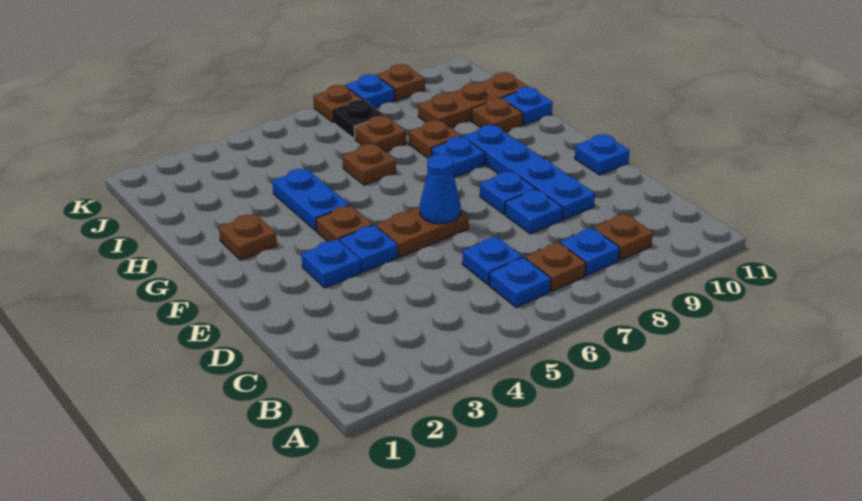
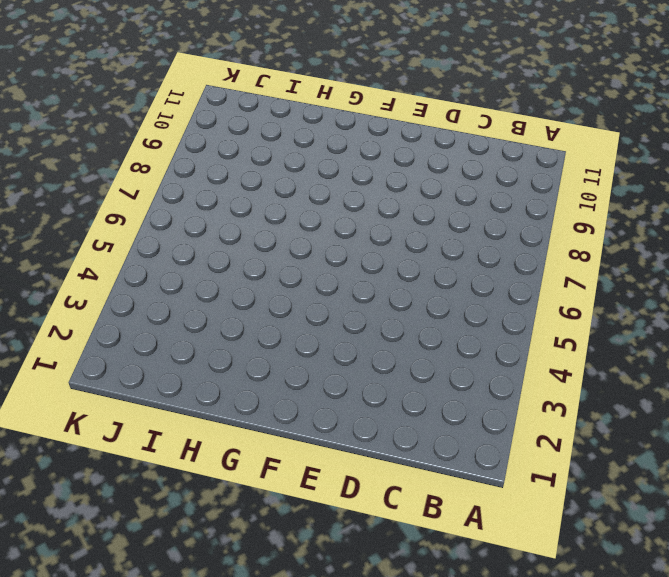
none -> blue plate B6 level 1
none -> brown plate B7 level 1
none -> blue plate B8 level 1

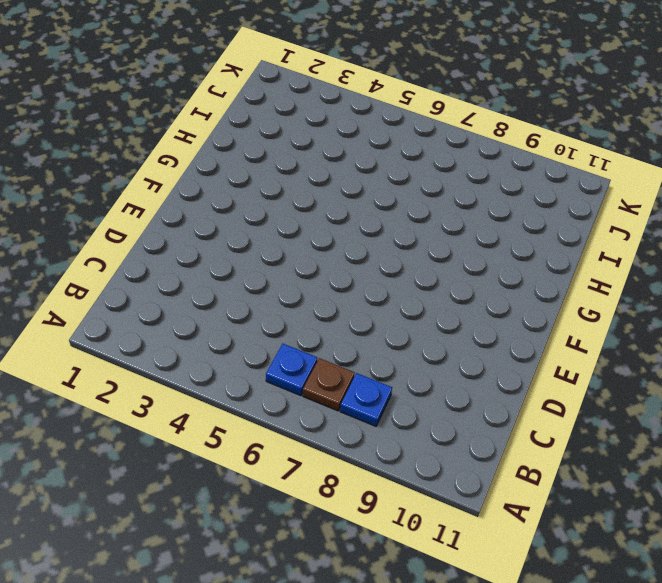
none -> brown plate B9 level 1
none -> blue plate C6 level 1
none -> blue plate D8 level 1

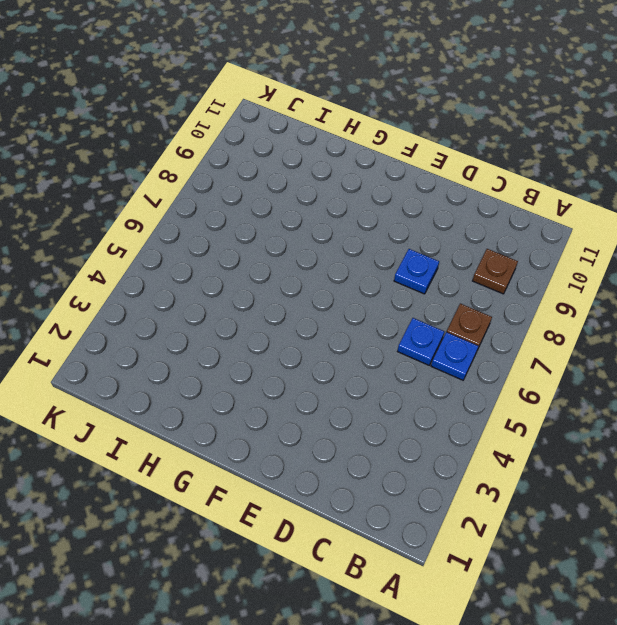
none -> blue plate B8 level 1
none -> blue plate D9:G9 level 1
none -> blue plate E3 level 1

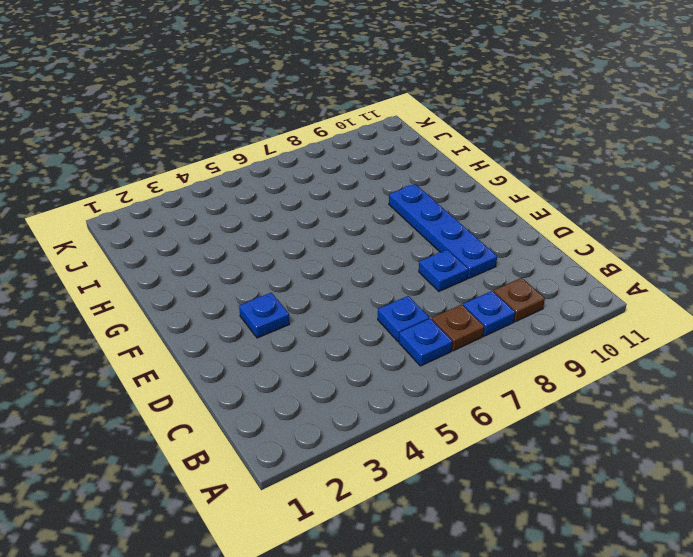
none -> blue plate E4 level 1
none -> brown plate E5:E6 level 1
none -> blue plate E8 level 1

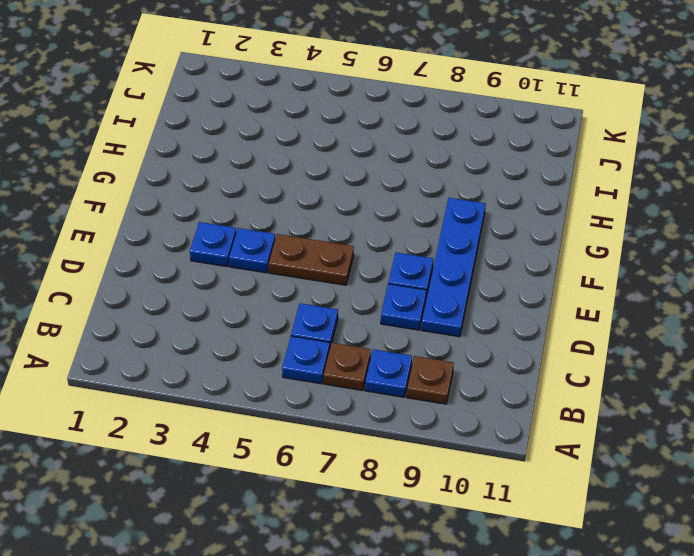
none -> blue plate E11 level 1
none -> brown plate F4 level 1
none -> brown plate G2 level 1

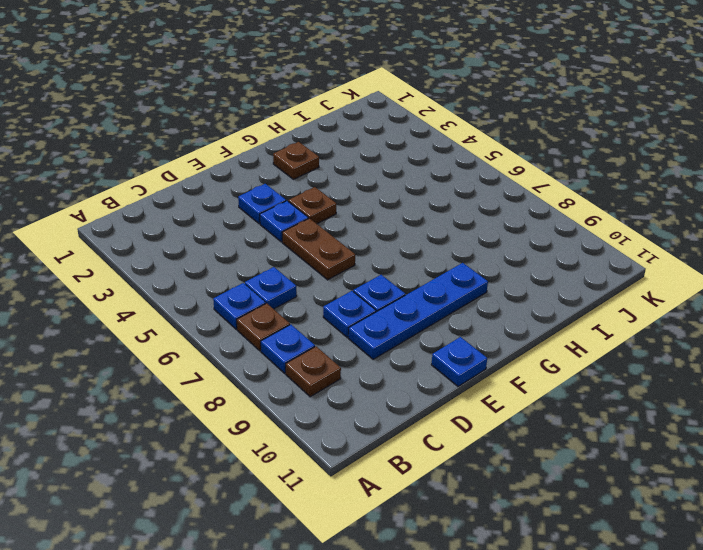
none -> blue plate G4:H4 level 1
none -> blue plate G8 level 1
none -> brown plate H6 level 1

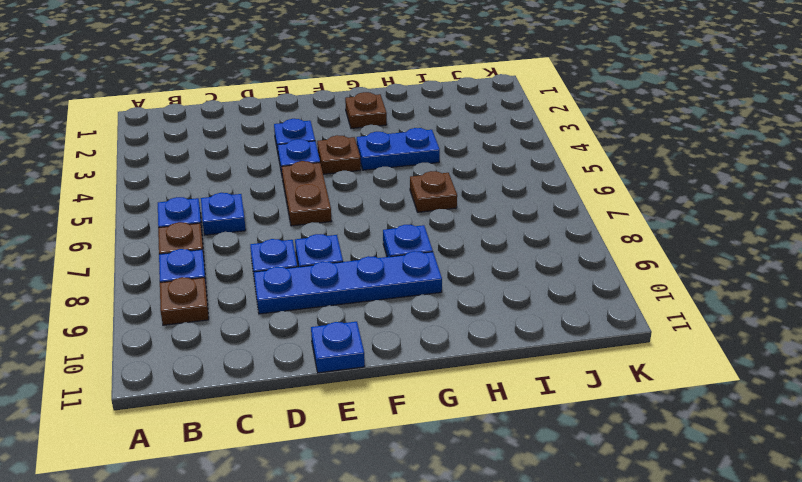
none -> brown plate H8 level 1
none -> brown plate H10 level 1
none -> blue plate H11 level 1

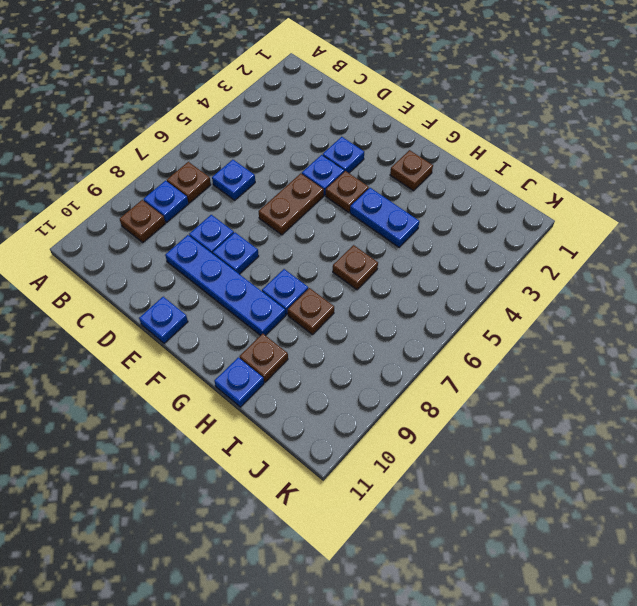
none -> blue plate B6 level 1
none -> brown plate I7 level 1
none -> brown plate I9:I11 level 1

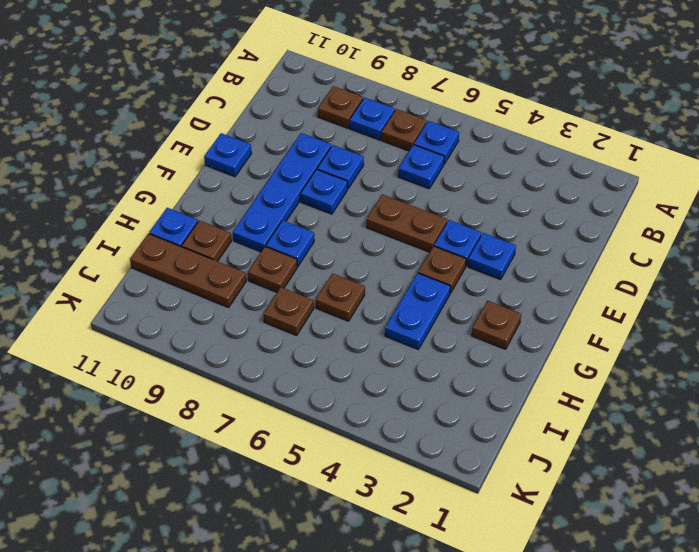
none -> black plate J7 level 1
none -> brown plate K7 level 1
none -> blue plate K8 level 1

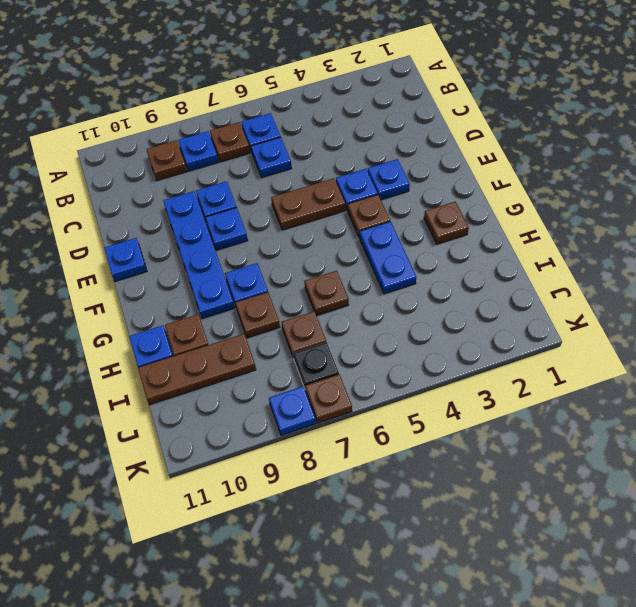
none -> brown plate K9 level 1
none -> blue cone E6 level 2

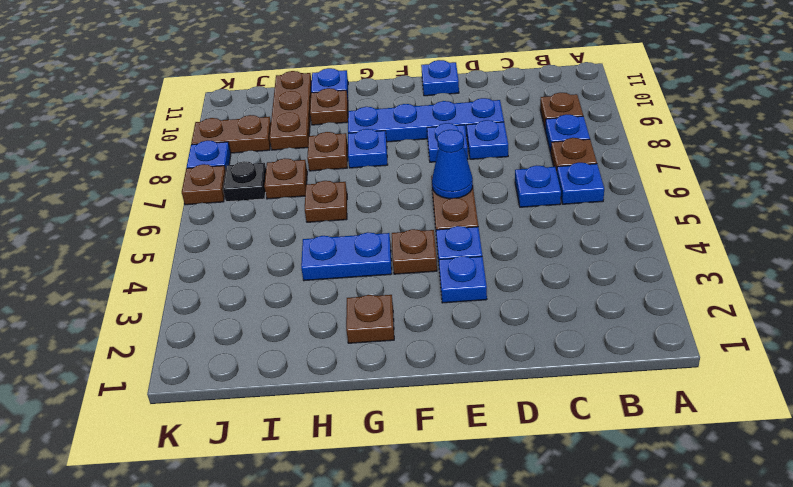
brown plate J9:K9 level 1 -> brown plate K9 level 1

